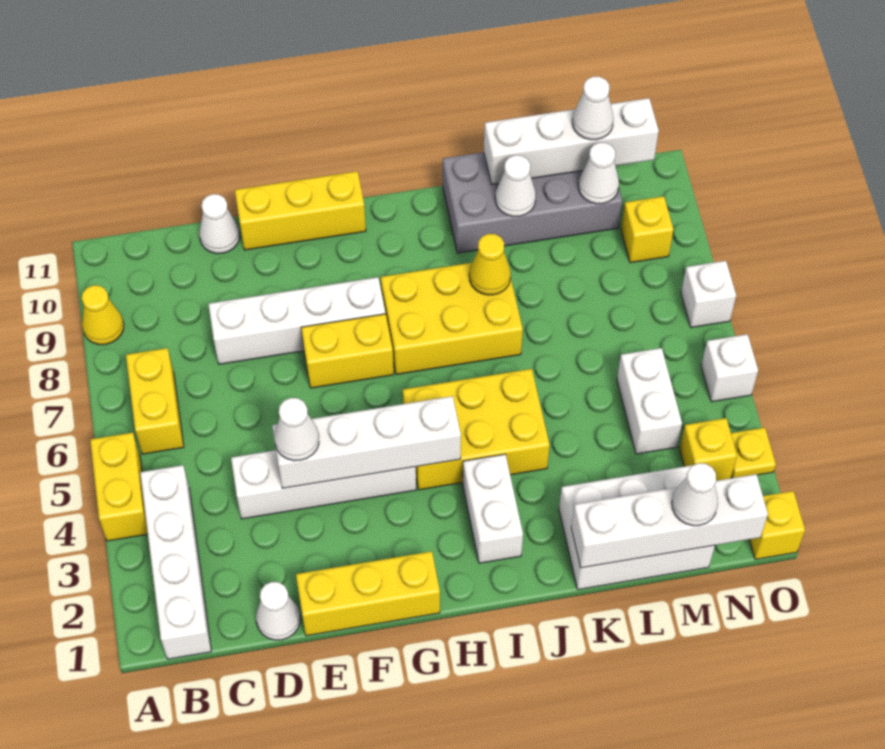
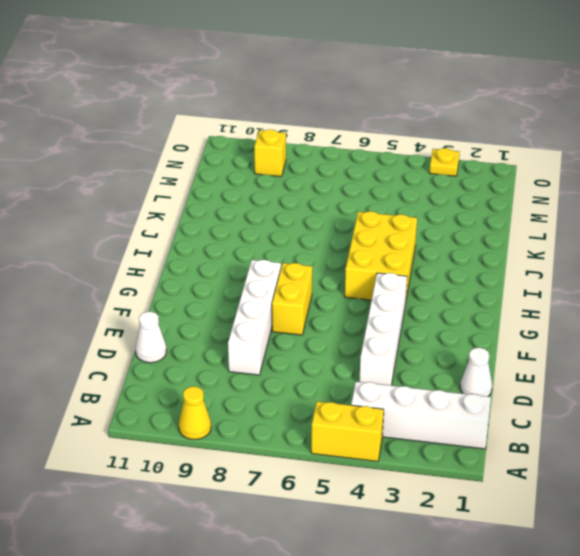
none -> yellow brick B6:B7 level 1
none -> yellow brick E1:G1 level 1
none -> yellow brick E11:G11 level 1
none -> yellow brick H7:J8 level 1

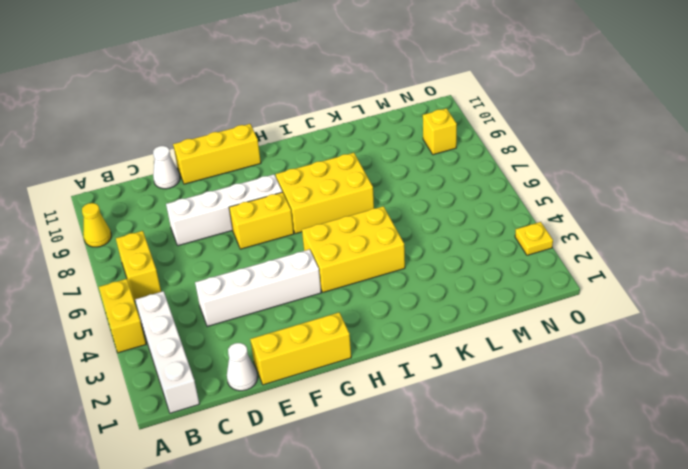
none -> white brick I2:I3 level 1
none -> grey brick J10:M11 level 1
none -> white brick K1:M2 level 1
none -> white brick M4:M5 level 1

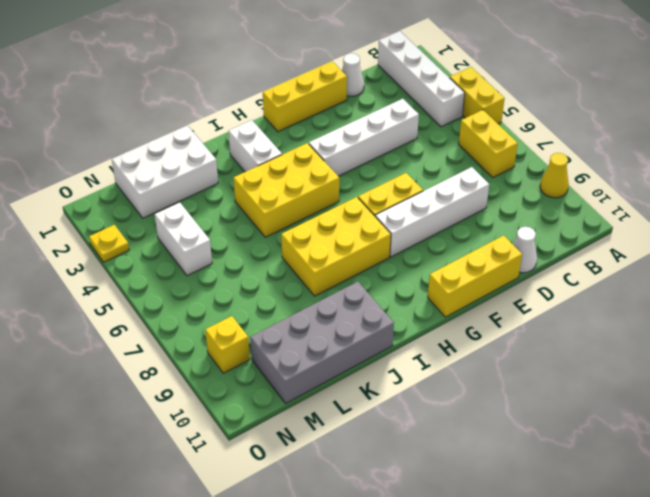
none -> yellow brick N3 level 1
none -> yellow brick O1 level 1
none -> white brick O5 level 1
none -> white brick O7 level 1

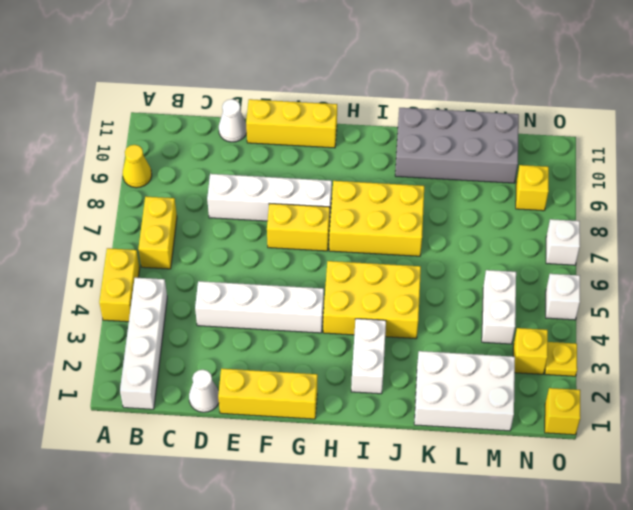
none -> white brick E4:H4 level 2
none -> yellow cone J8 level 2
none -> white brick K1:N1 level 2
none -> white cone K10 level 2

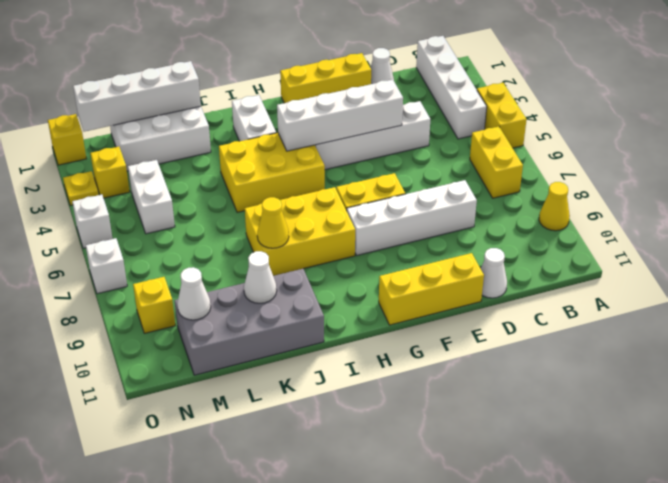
none -> white brick K11:N11 level 2
none -> white cone E4 level 3
none -> white cone M1 level 3
none -> white cone M11 level 3

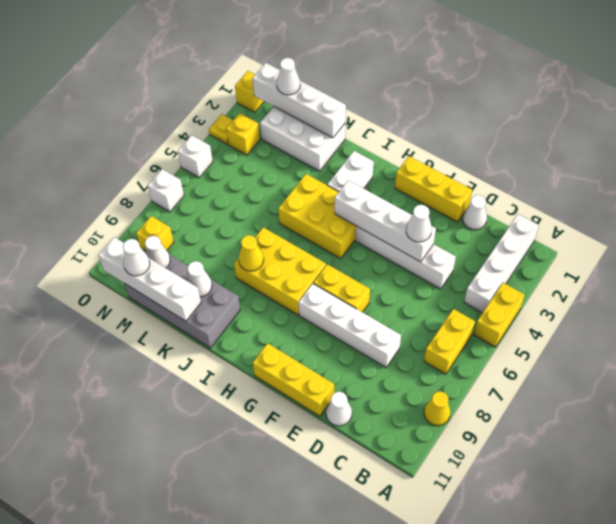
none -> white brick M4:M5 level 1

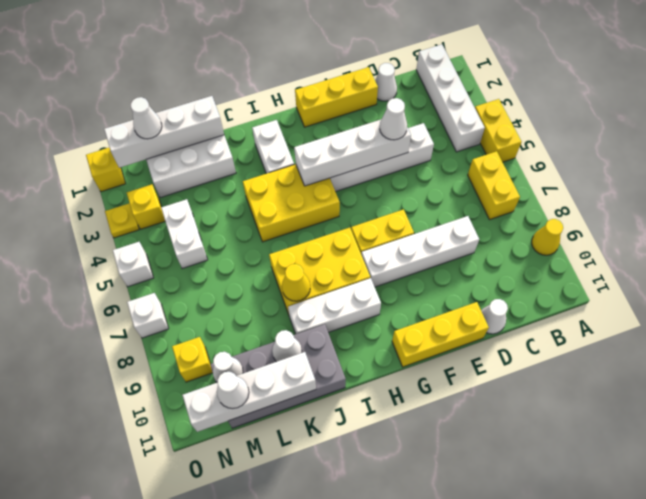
white brick H9:J9 level 1 -> none

